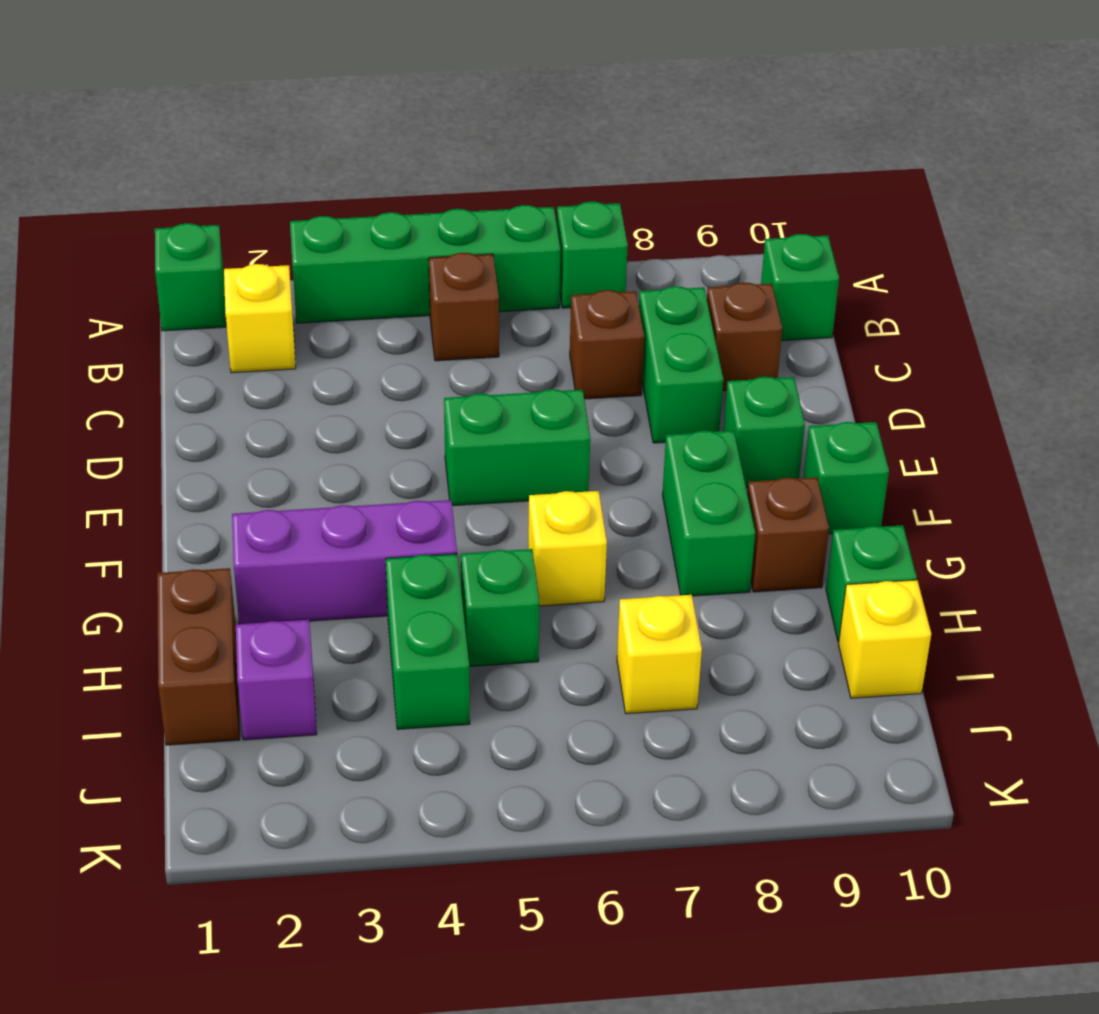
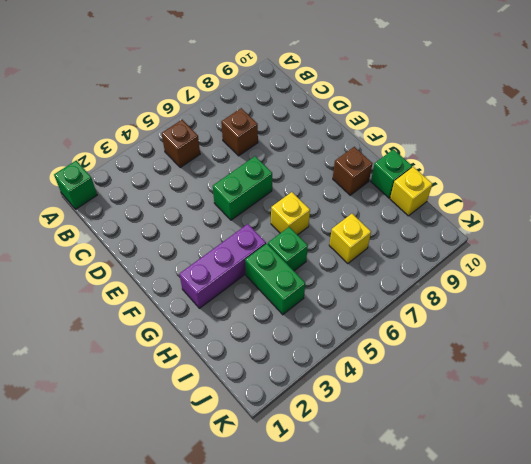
none -> green brick A3:A6 level 1
none -> green brick A7 level 1
none -> yellow brick B2 level 1

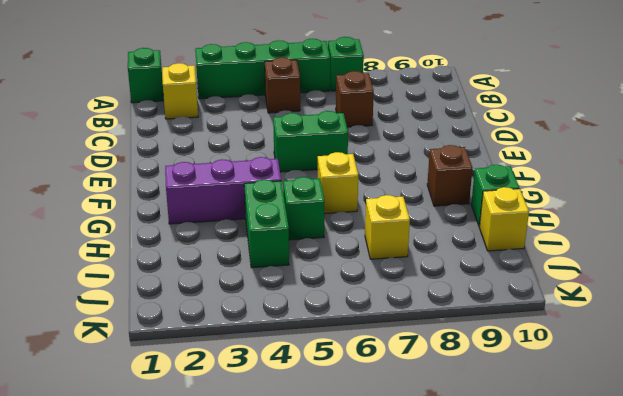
none -> green brick B10 level 1
none -> green brick C8:D8 level 1
none -> brown brick C9 level 1

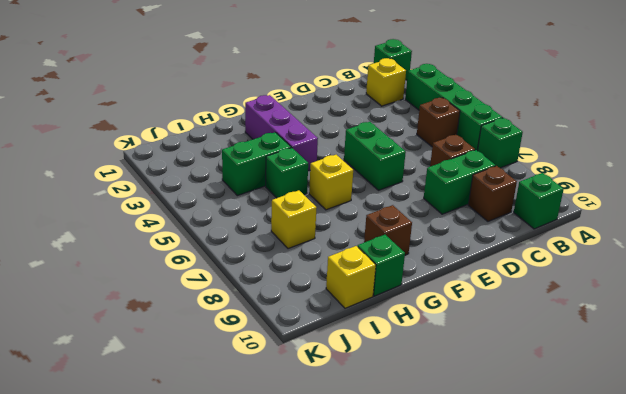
none -> green brick E9 level 1
none -> green brick F8:G8 level 1
none -> green brick F10 level 1

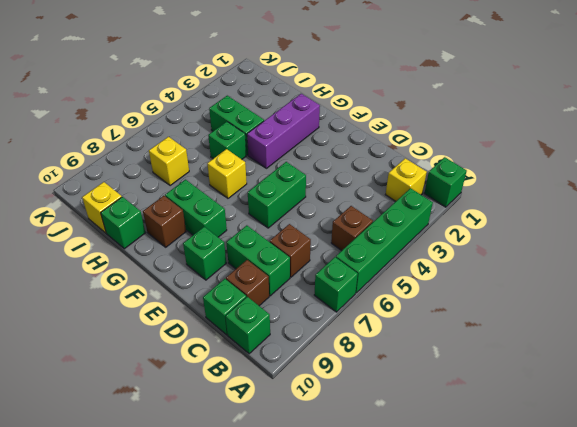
green brick C10 level 1 -> green brick F10 level 1
none -> brown brick H1:I1 level 1
none -> purple brick I2 level 1

